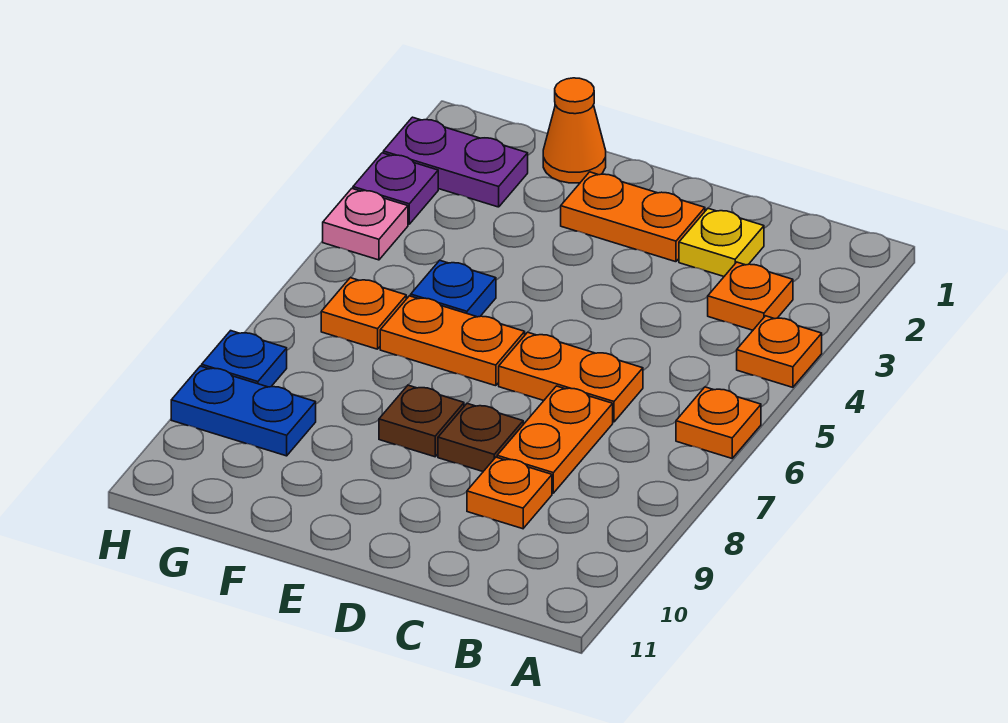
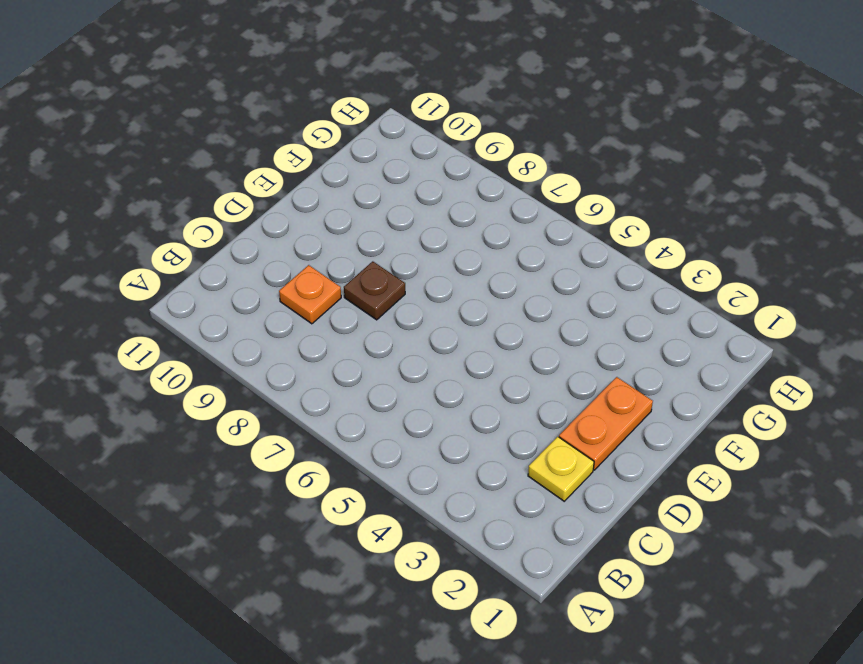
none -> orange plate A4 level 1
none -> orange plate A6 level 1
none -> orange plate B3 level 1

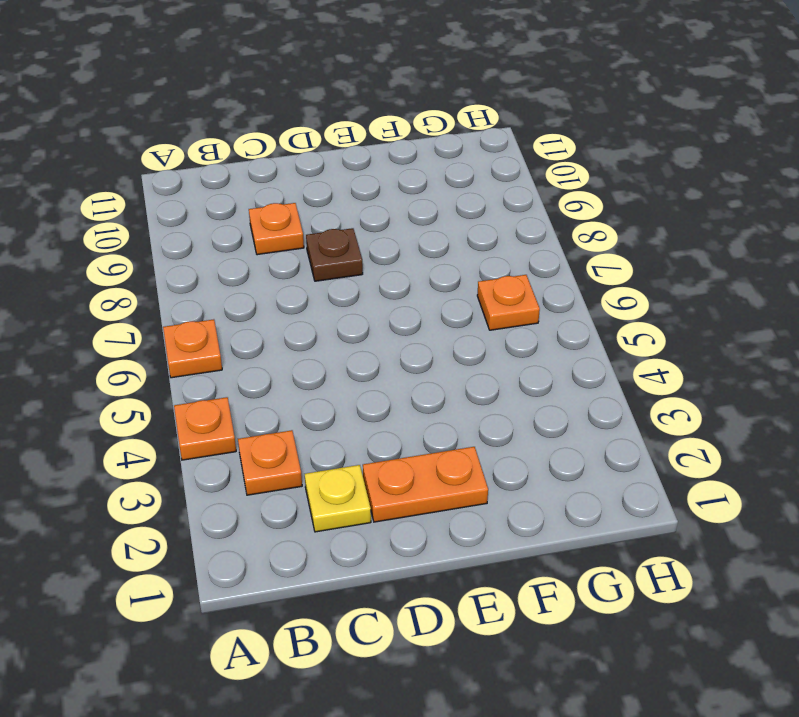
none -> orange plate C6:D6 level 1
none -> orange plate C7:C8 level 1
none -> orange plate E6:F6 level 1

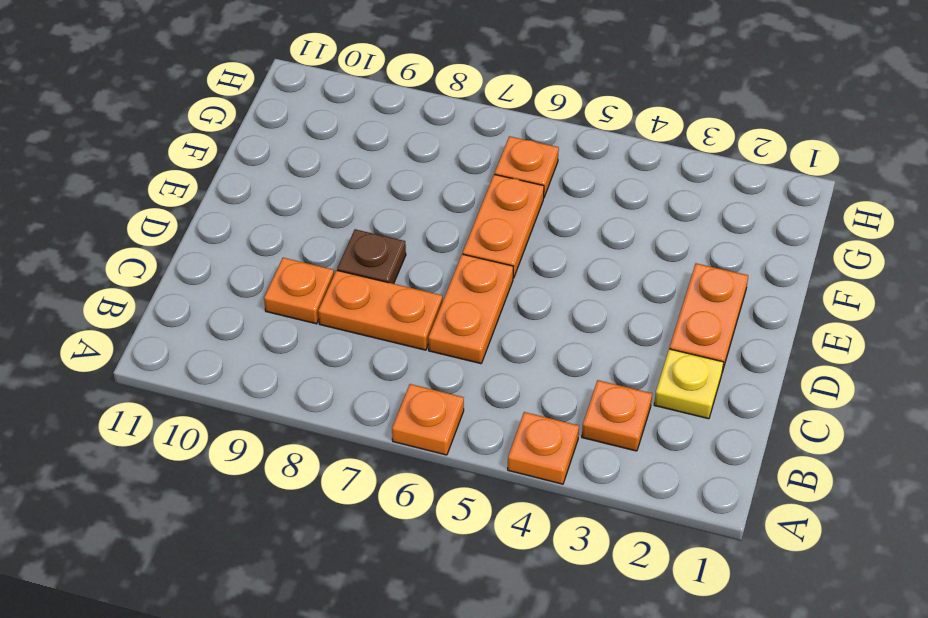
none -> brown plate E8 level 1
none -> orange cone F1 level 1
none -> blue plate F5 level 1

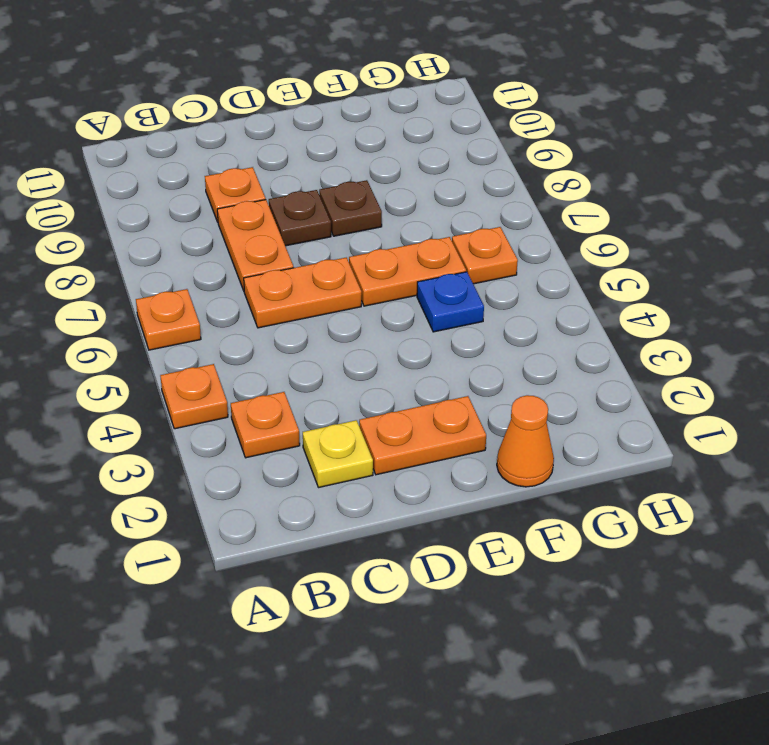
none -> purple plate G2:H2 level 1
none -> blue plate G9:H9 level 1
none -> purple plate H3 level 1

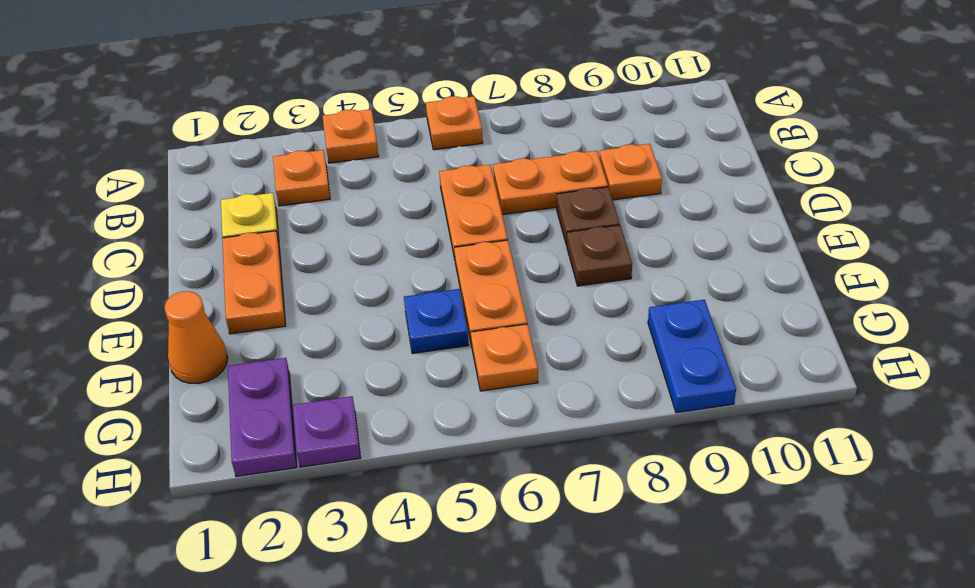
none -> pink plate H4 level 1
none -> blue plate H8 level 1

